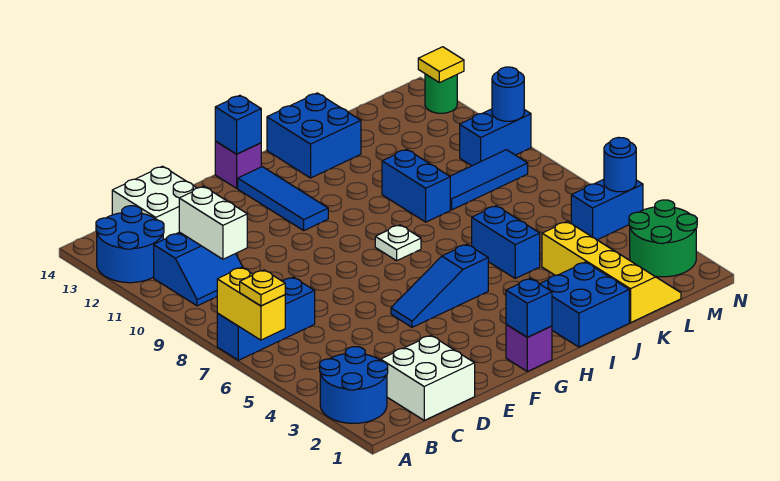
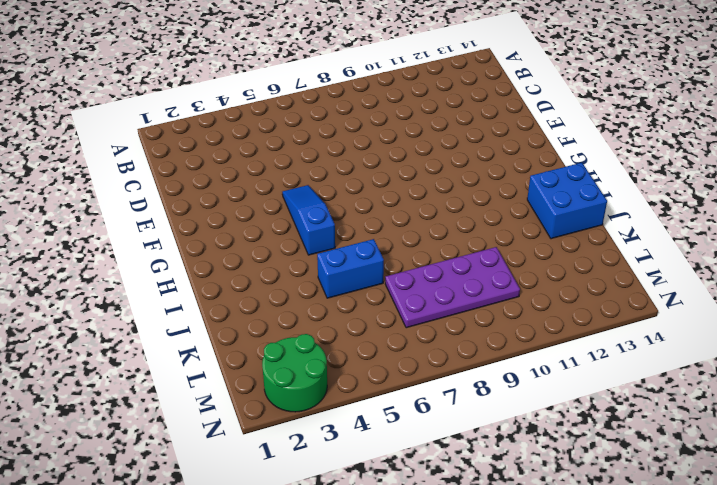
purple plate K7:L10 level 1 -> blue tile K9:M9 level 1
none -> blue round brick A2:B3 level 1
none -> blue brick A7:C7 level 1
none -> blue round brick A12:B13 level 1

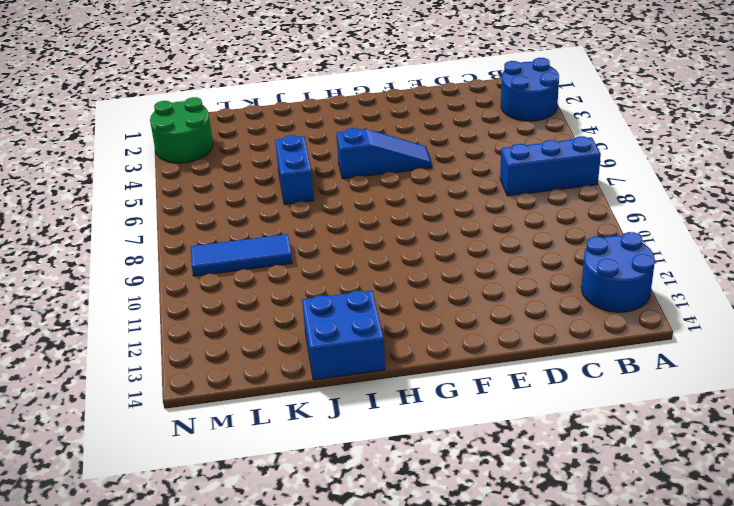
none -> blue slope B10:C11 level 1 top 11
none -> white brick C1:D2 level 1
none -> white brick C13:D14 level 1

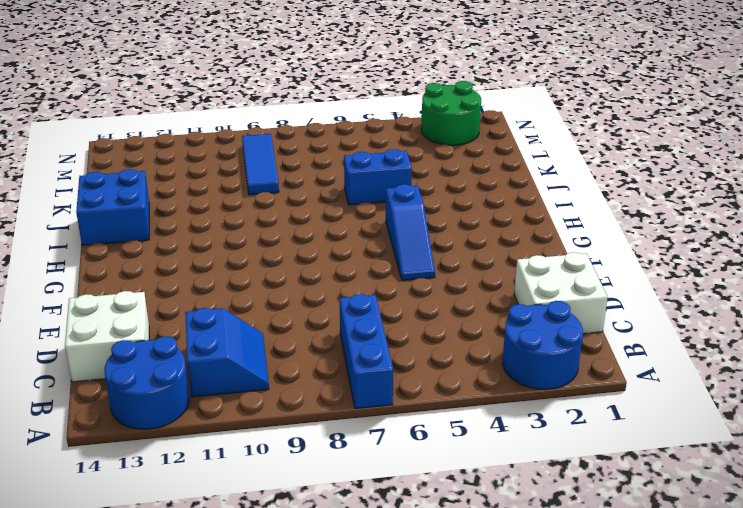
none -> purple brick G1 level 1
none -> blue tile G11:G13 level 1
none -> purple brick G14 level 1

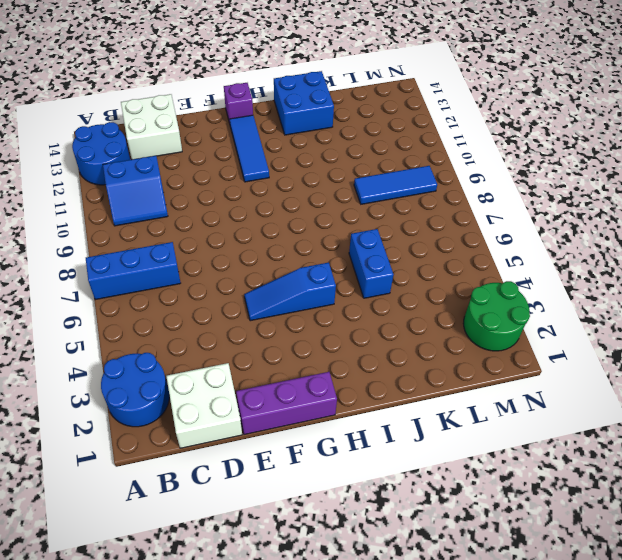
purple brick E1:G1 level 1 -> purple brick G1 level 1
none -> white plate H8 level 1
none -> blue brick I1:J2 level 1
none -> blue brick J9:J10 level 1

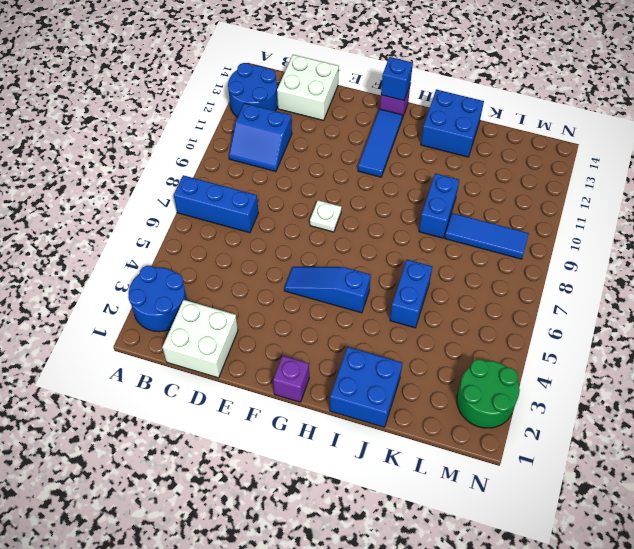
white plate F8 level 1 -> white plate H8 level 1
none -> yellow slope K1:L4 level 1 top K
none -> blue brick M5:N5 level 1
none -> blue brick M10:N10 level 1

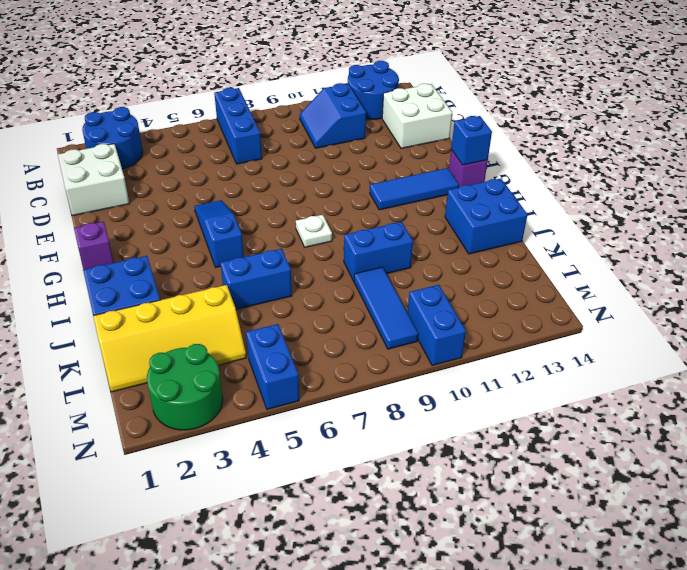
none -> green round brick N13 level 1
none -> yellow brick A6:A7 level 2
none -> white brick C10:C11 level 2

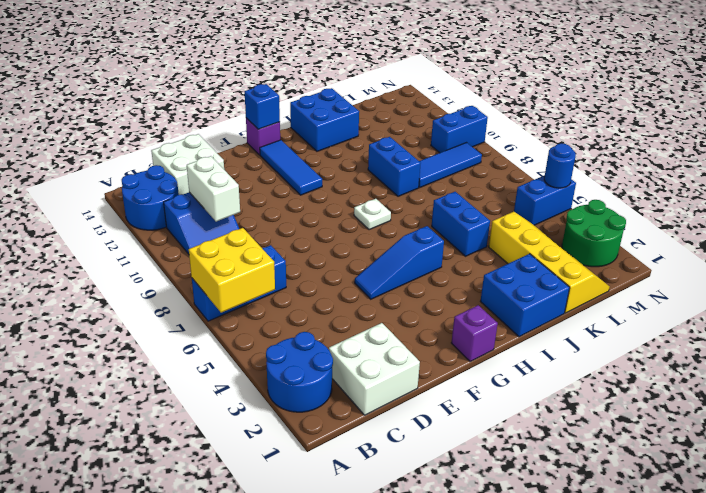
yellow brick A6:B7 level 2 -> yellow brick A6:A7 level 2
none -> green round brick N13 level 1
none -> blue brick G1 level 2
none -> blue round brick N10 level 2

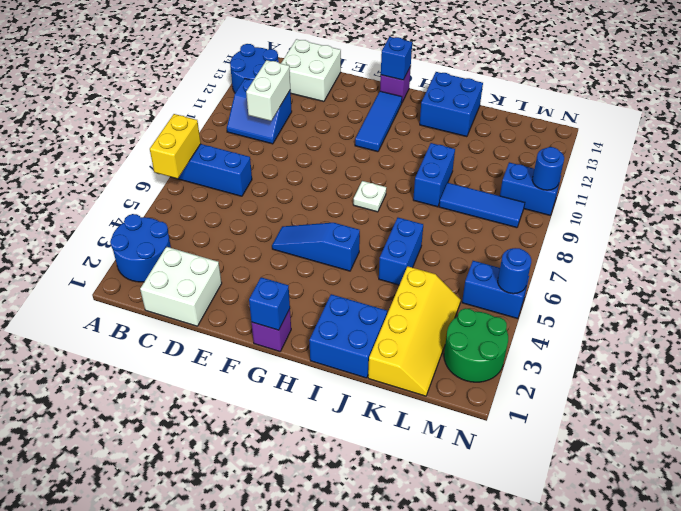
none -> green round brick N13 level 1
none -> yellow tile N13 level 2
none -> yellow plate A6 level 3

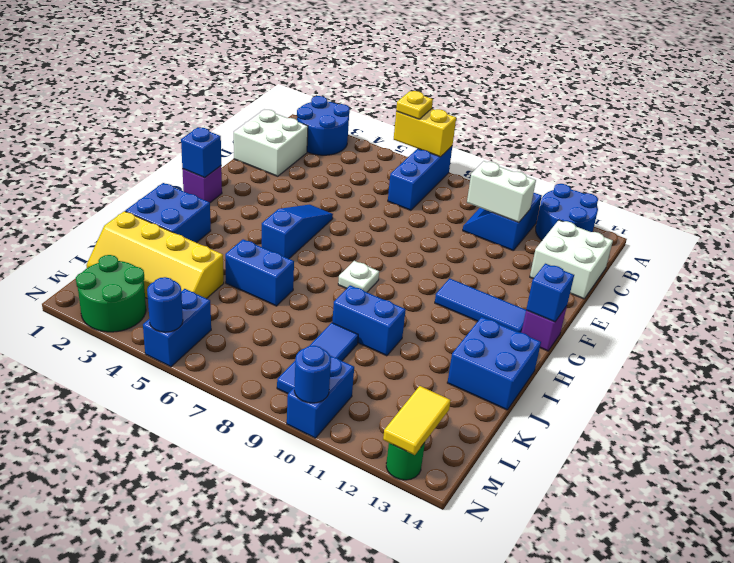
yellow tile M13:N13 level 2 -> yellow tile N13 level 2

